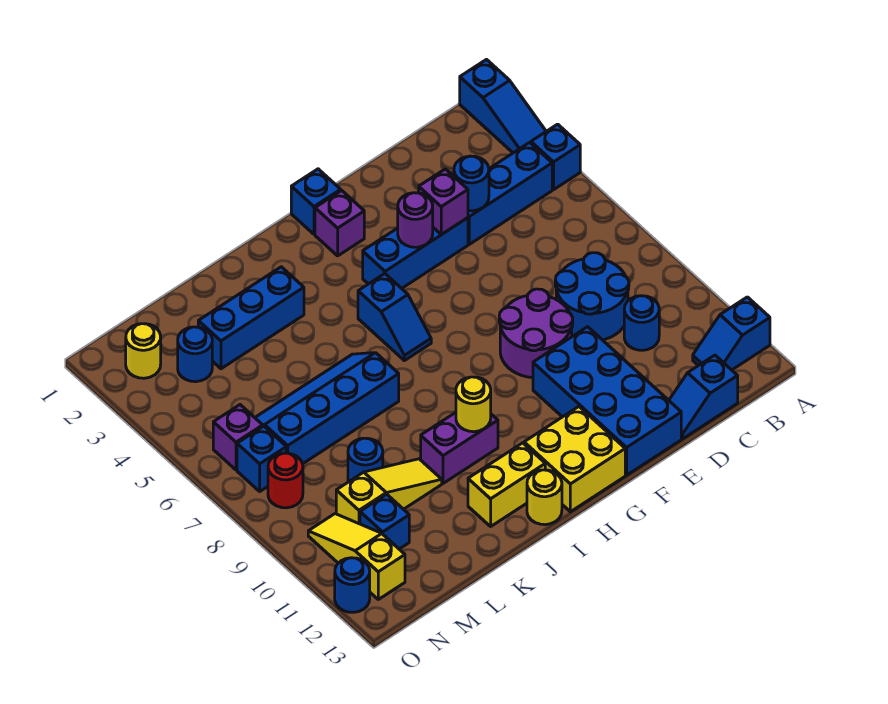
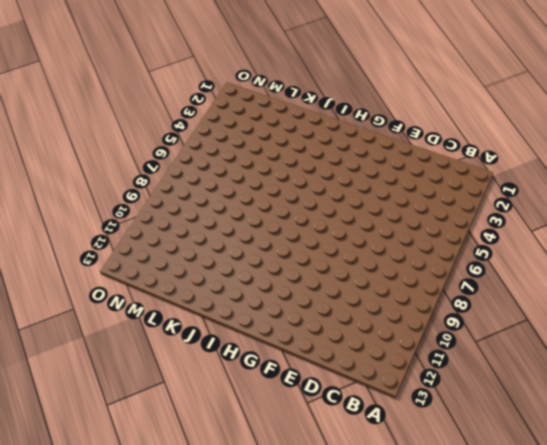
none -> blue slope A1:A3 level 1 top 1
none -> blue brick A4 level 1
none -> blue slope A12:B12 level 1 top A
none -> blue brick B4:D4 level 1

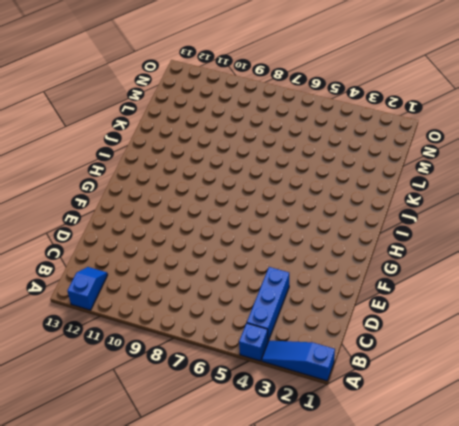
none -> blue round brick C8:D9 level 1
none -> blue round brick C10 level 1
none -> blue slope C13:D13 level 1 top C
none -> blue brick E4:G4 level 1

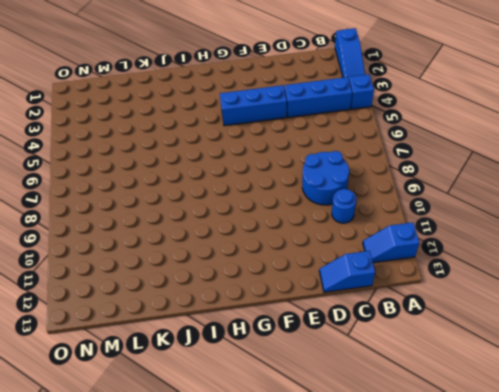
none -> purple round brick E8:F9 level 1
none -> blue brick E10:F13 level 1
none -> blue brick G1 level 1
none -> purple brick G2 level 1

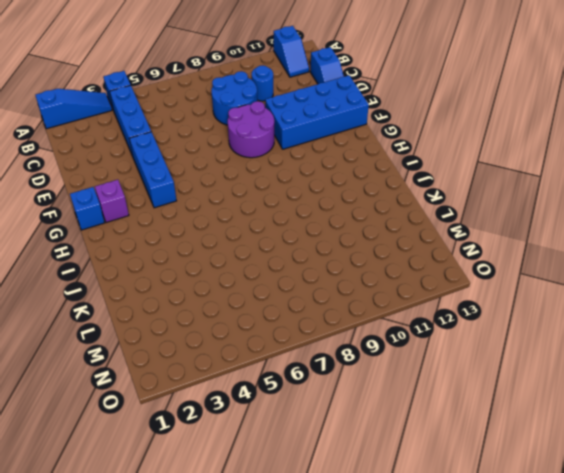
none -> yellow brick G12:H13 level 1
none -> blue slope H5:H6 level 1 top 5
none -> purple brick I10:J10 level 1
none -> yellow brick I12:J12 level 1

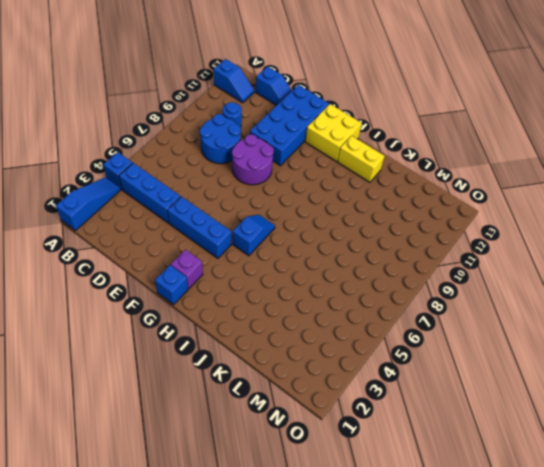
none -> purple brick I10:J10 level 1
none -> yellow round brick I13 level 1
none -> blue brick J3:L3 level 1
none -> blue slope J6:M7 level 1 top 7

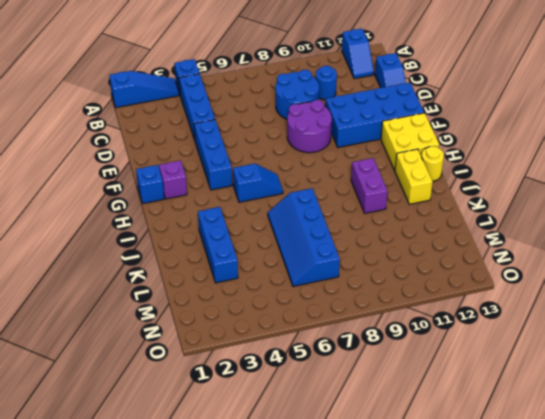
none -> yellow slope K10:M10 level 1 top M
none -> blue round brick L9 level 1
none -> blue round brick M3 level 1
none -> blue brick M11 level 1

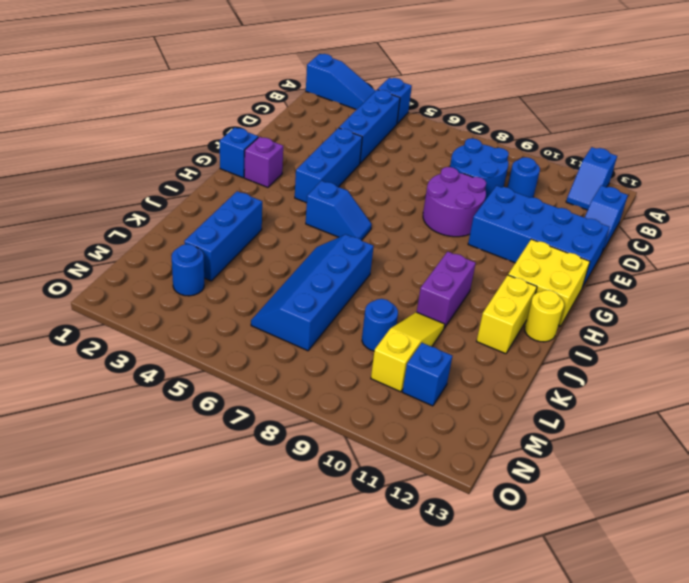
none -> yellow round brick N2 level 1
none -> purple brick N6 level 1
none -> blue brick N7 level 1
none -> red round brick N8 level 1

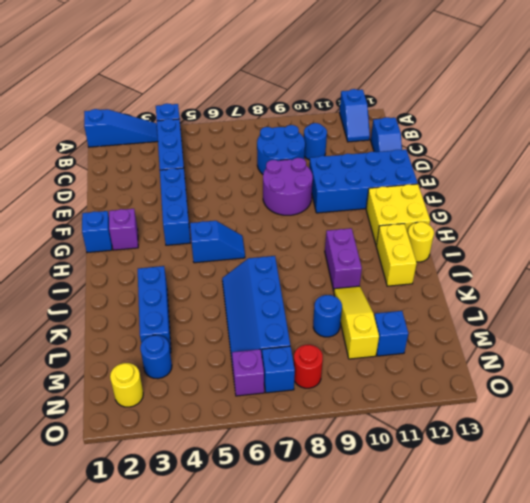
none -> yellow slope N10:N12 level 1 top 12
none -> blue round brick O12 level 1
none -> blue round brick D4 level 2
none -> purple brick E4 level 2

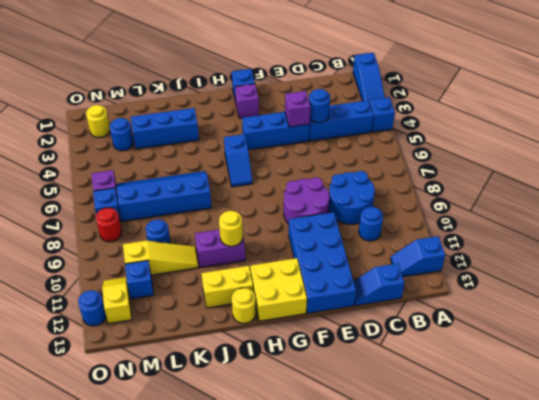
yellow slope N11:N12 level 1 top 12 -> yellow slope N10:N12 level 1 top 12
none -> purple round brick F4 level 2

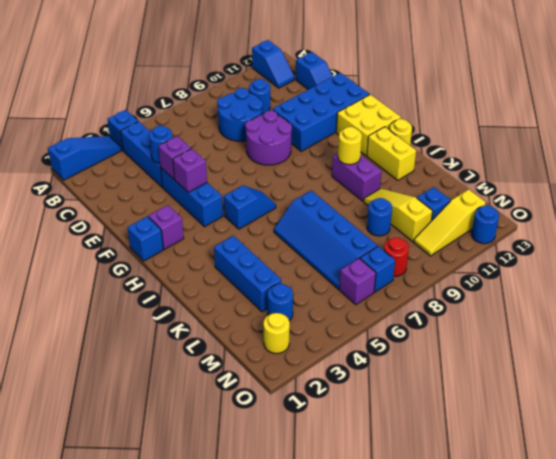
purple brick F4 level 2 -> purple round brick F4 level 2

